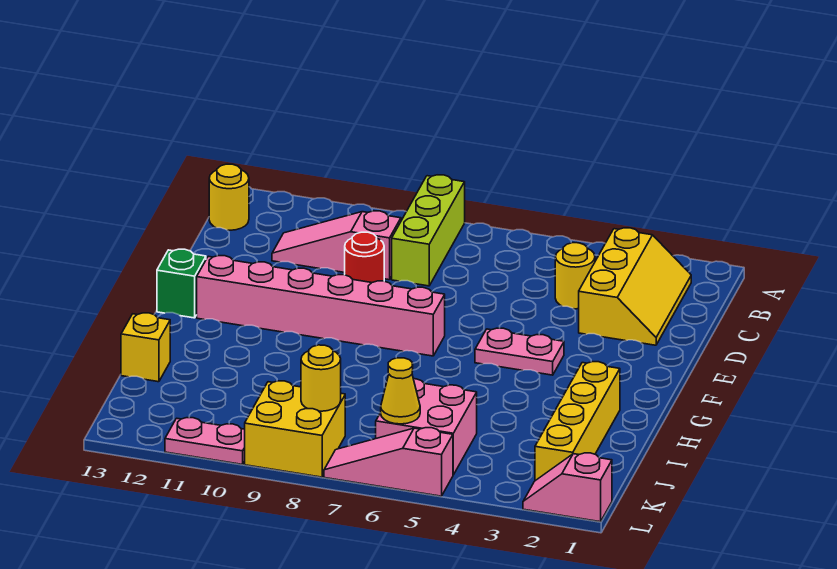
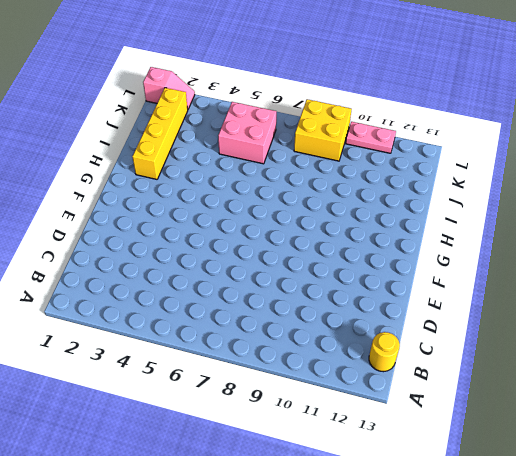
none -> lime brick A8:C8 level 1
none -> yellow slope B2:D3 level 1 top 3
none -> yellow round brick C4 level 1

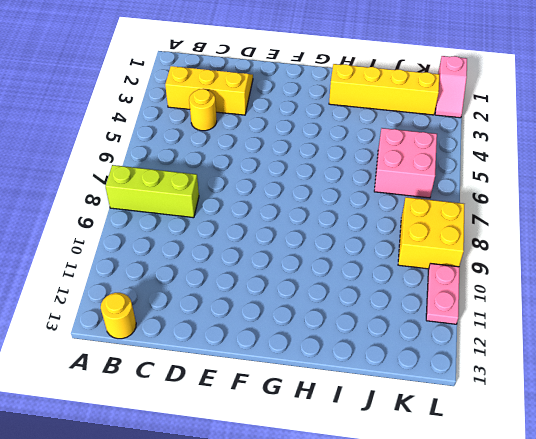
none -> pink slope C9:C11 level 1 top 9
none -> red round brick D9 level 1
none -> pink plate F4:F5 level 1

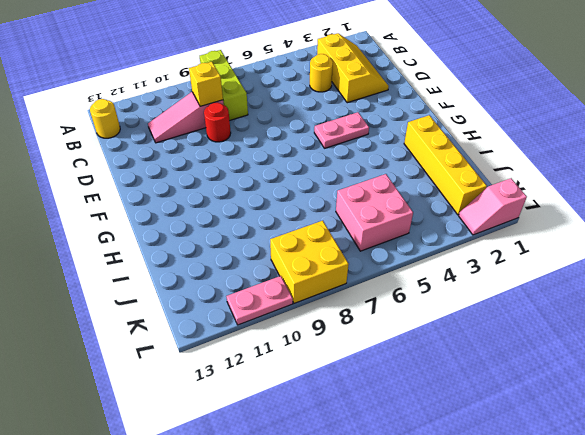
yellow brick C9 level 2 -> yellow brick I13 level 1
none -> pink brick F7:F12 level 1
none -> green brick F13 level 1
none -> pink slope L5:L7 level 1 top 5

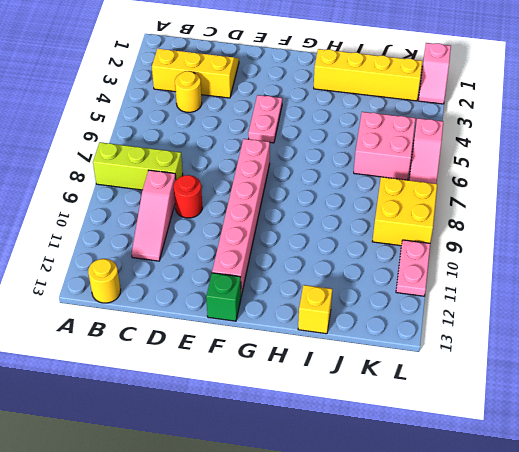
none -> yellow cone K6 level 2
none -> yellow round brick K8 level 2

